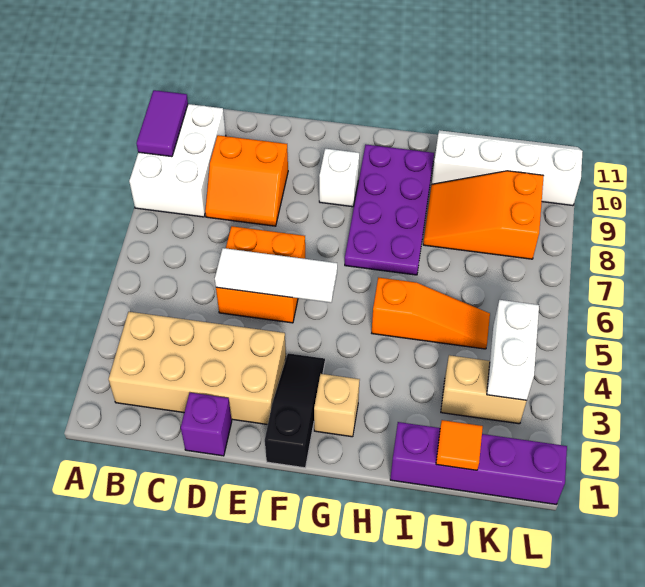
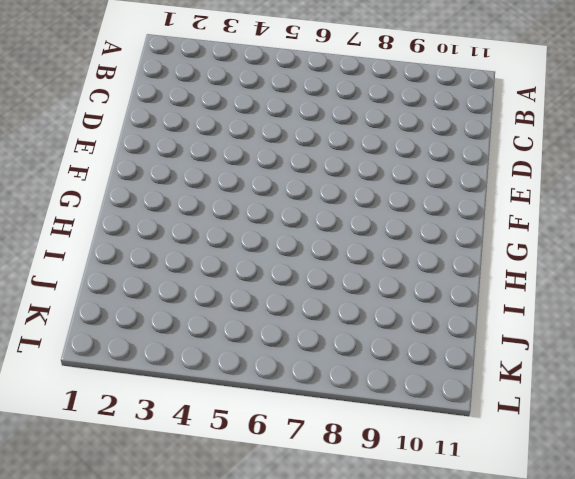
none -> white brick A8:B10 level 1
none -> tan brick B2:E3 level 1
none -> orange slope C8:D9 level 1 top 9

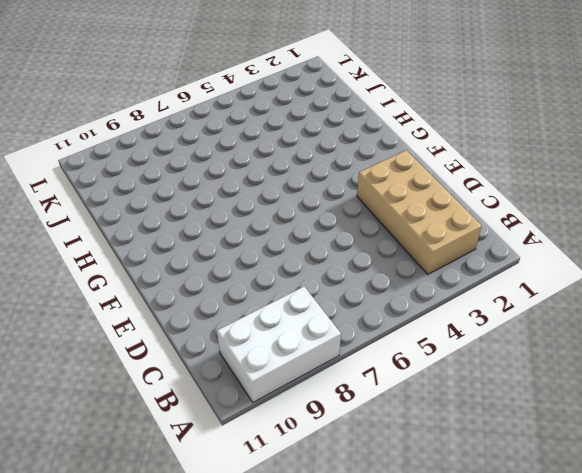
none -> orange slope C8:D9 level 1 top 9
none -> purple brick D1 level 1
none -> orange brick D5:E6 level 1

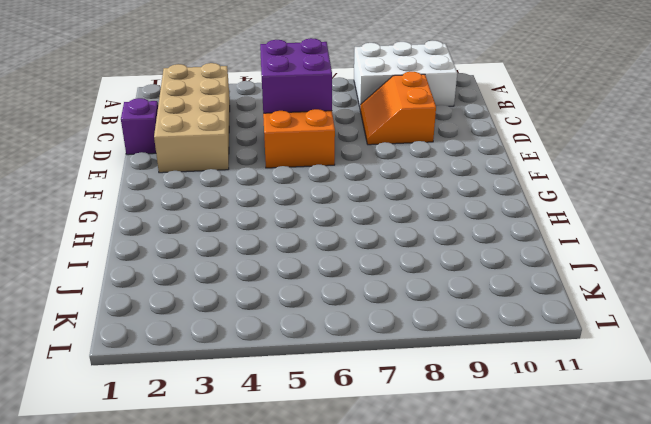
purple brick C5:D6 level 2 -> white tile D5:F5 level 2
none -> black slope F1:F3 level 1 top 1
none -> white brick F9 level 1
none -> tan brick G2 level 1

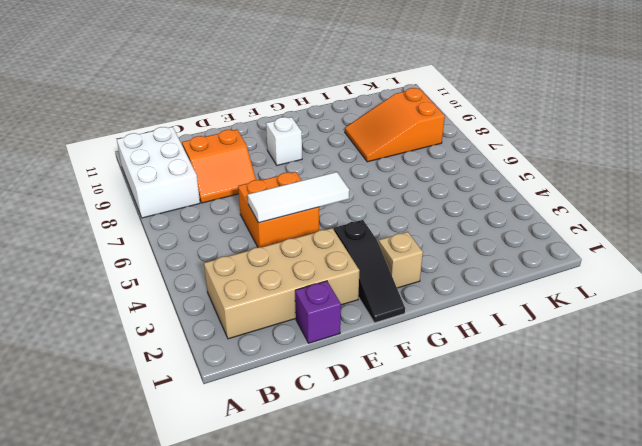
black slope F1:F3 level 1 top 3 -> black slope F1:F3 level 1 top 1
none -> purple plate G7:H10 level 1
none -> orange slope H5:J5 level 1 top H
none -> purple brick I1:L1 level 1

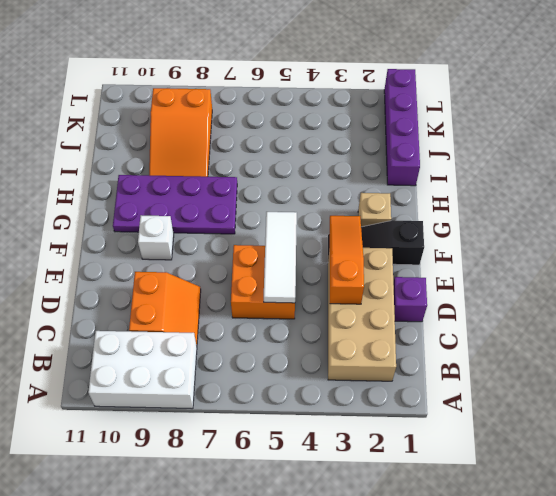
orange slope D3:F3 level 2 top D -> orange slope H5:J5 level 1 top H
none -> white slope I10:L11 level 1 top 10
none -> tan brick J3:K3 level 1
none -> purple tile A9:A10 level 2

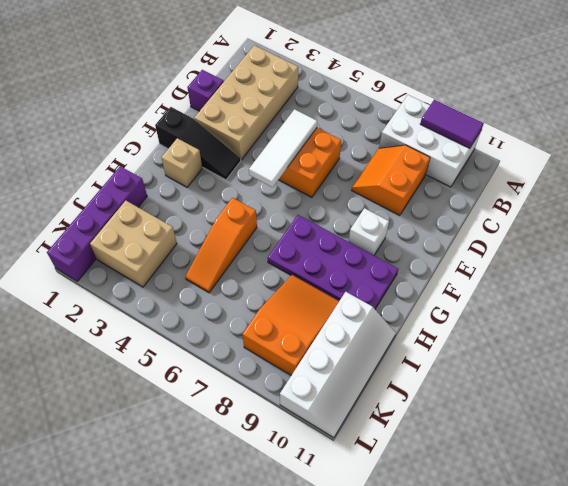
tan brick J2:K3 level 1 -> tan brick J3:K3 level 1
none -> orange tile J1 level 2
none -> white brick K3:K4 level 2

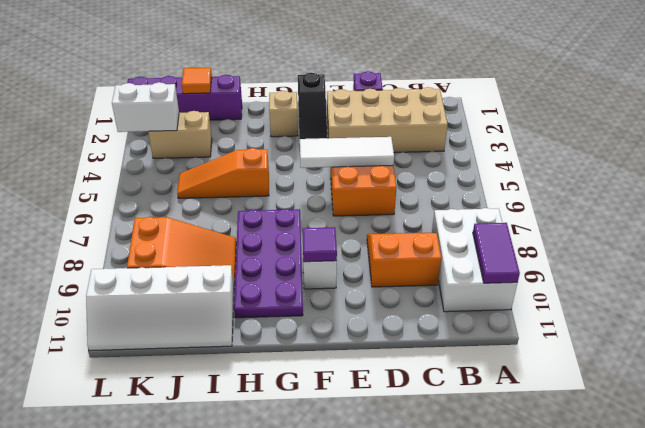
purple tile F9 level 2 -> none
white brick K3:L3 level 2 -> white brick K3:K4 level 2

